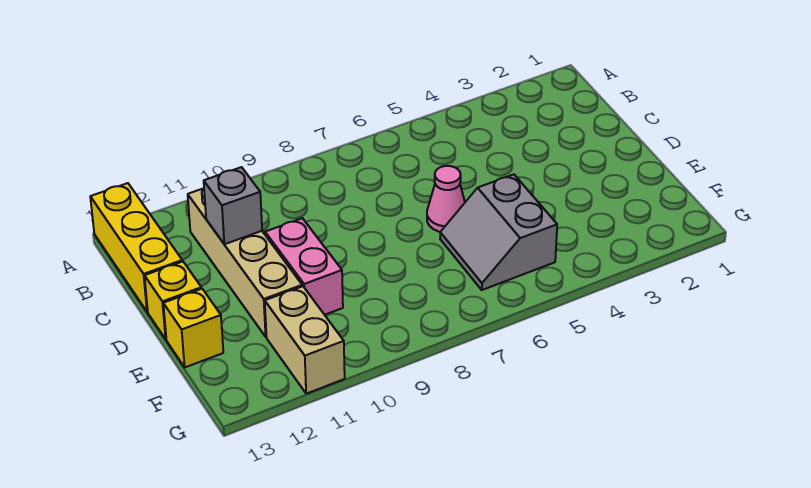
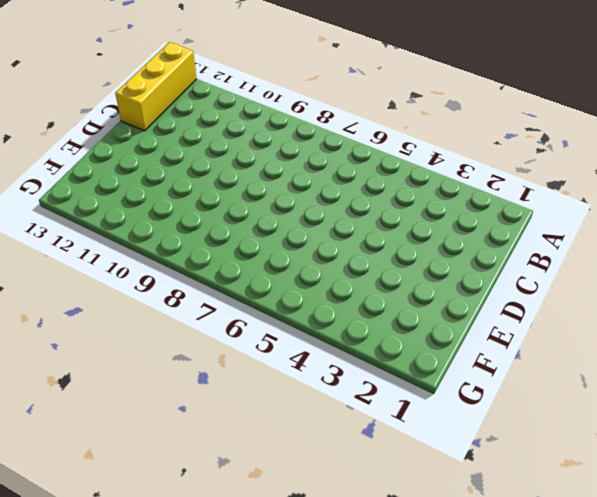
none -> tan brick B11:E11 level 1
none -> pink cone D6 level 1

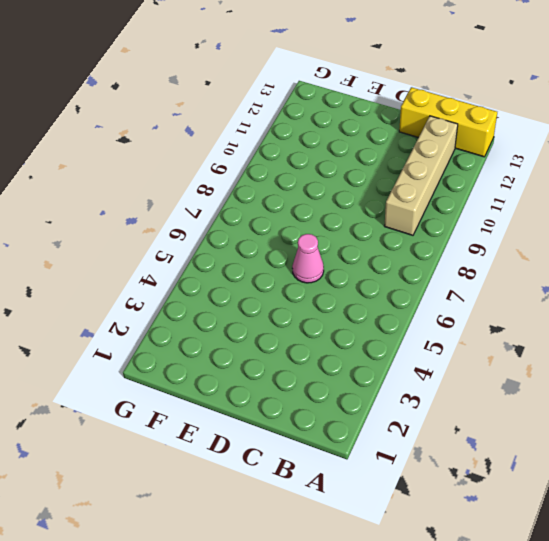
tan brick B9:B12 level 1 -> tan brick B11:E11 level 1
none -> pink brick D10:E10 level 1
none -> yellow brick D13 level 1

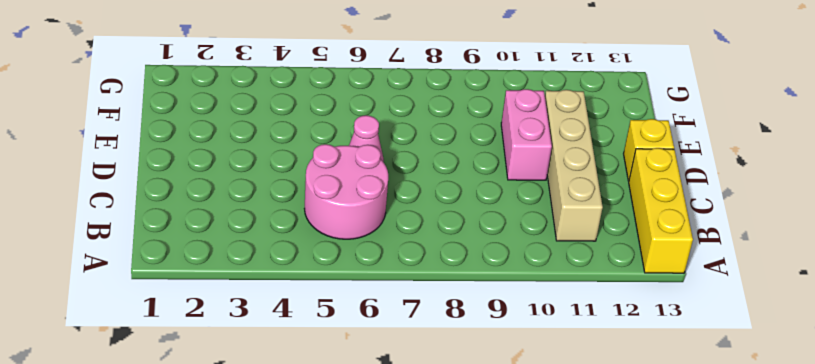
pink round brick B5:C6 level 1 -> none
none -> grey slope E5:F6 level 1 top 5
none -> yellow brick E13 level 1

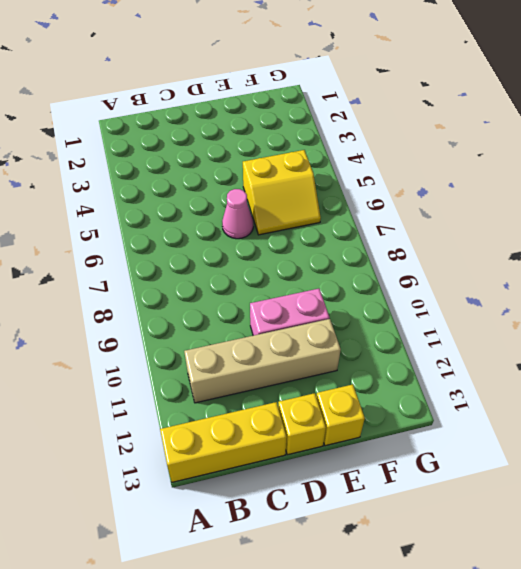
yellow slope E5:F6 level 1 top 5 -> grey slope E5:F6 level 1 top 5
none -> tan brick F11:G11 level 1
none -> grey brick C11 level 2

